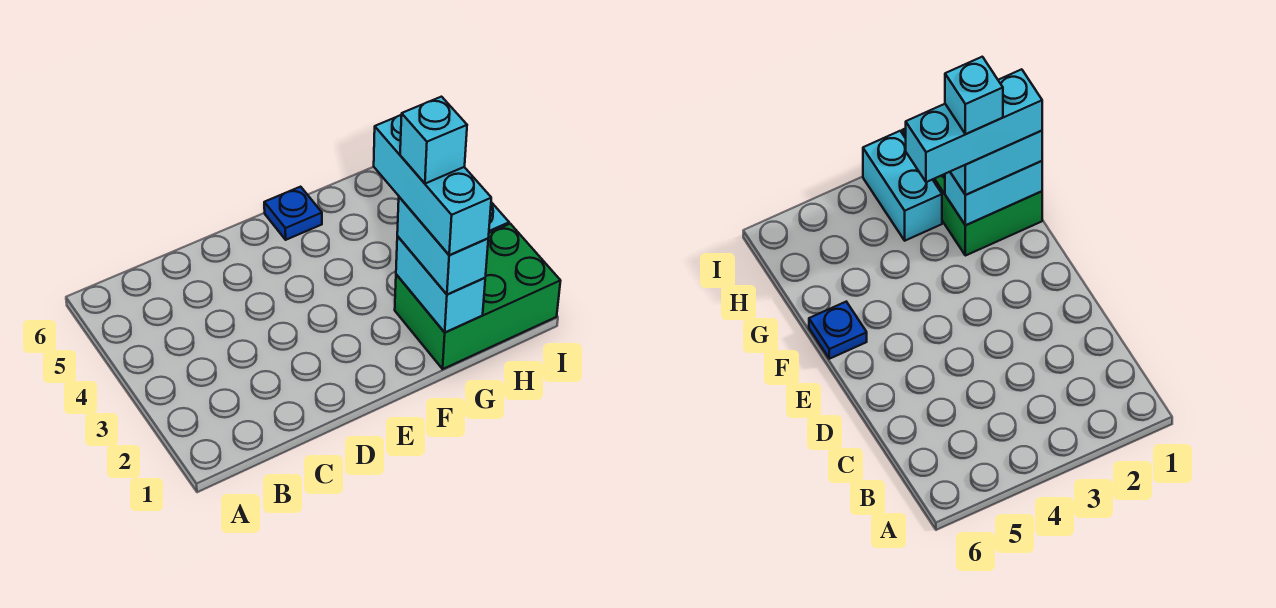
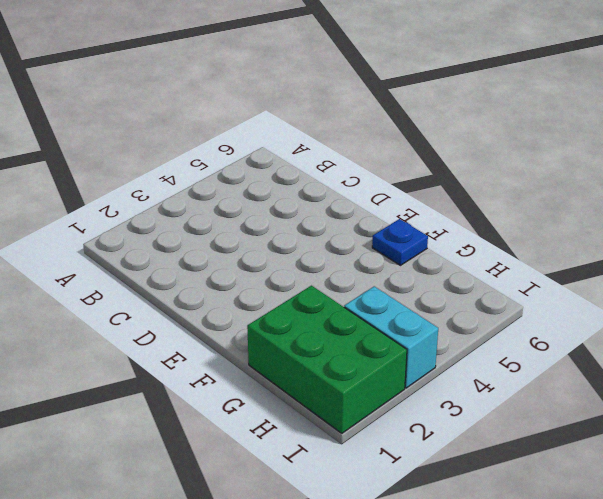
none -> cyan brick G1:G2 level 2
none -> cyan brick G1:G2 level 3

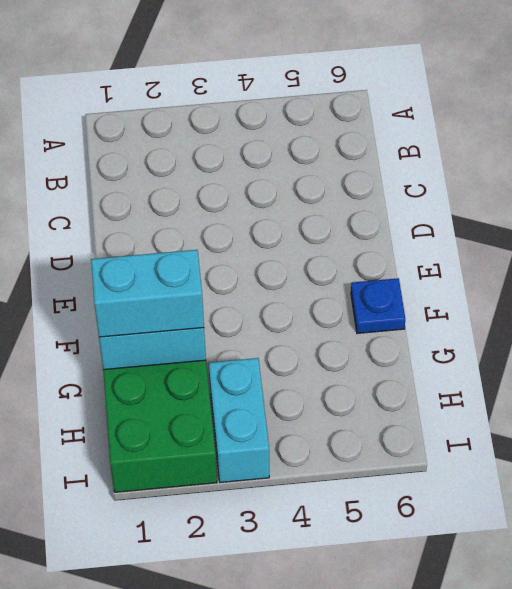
none -> cyan brick G1:G3 level 4
none -> cyan brick G2 level 5

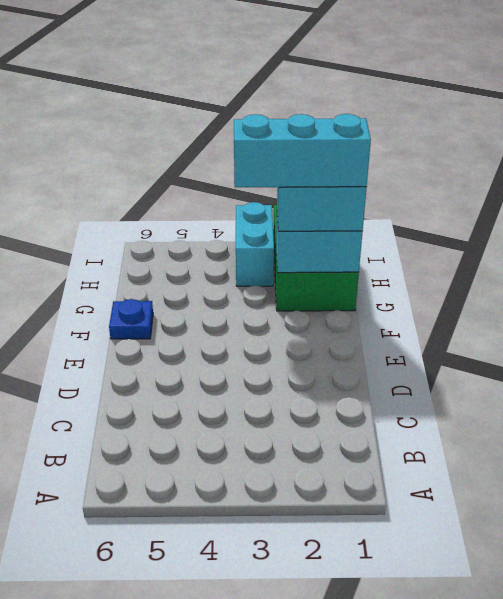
none -> cyan brick G2 level 5

